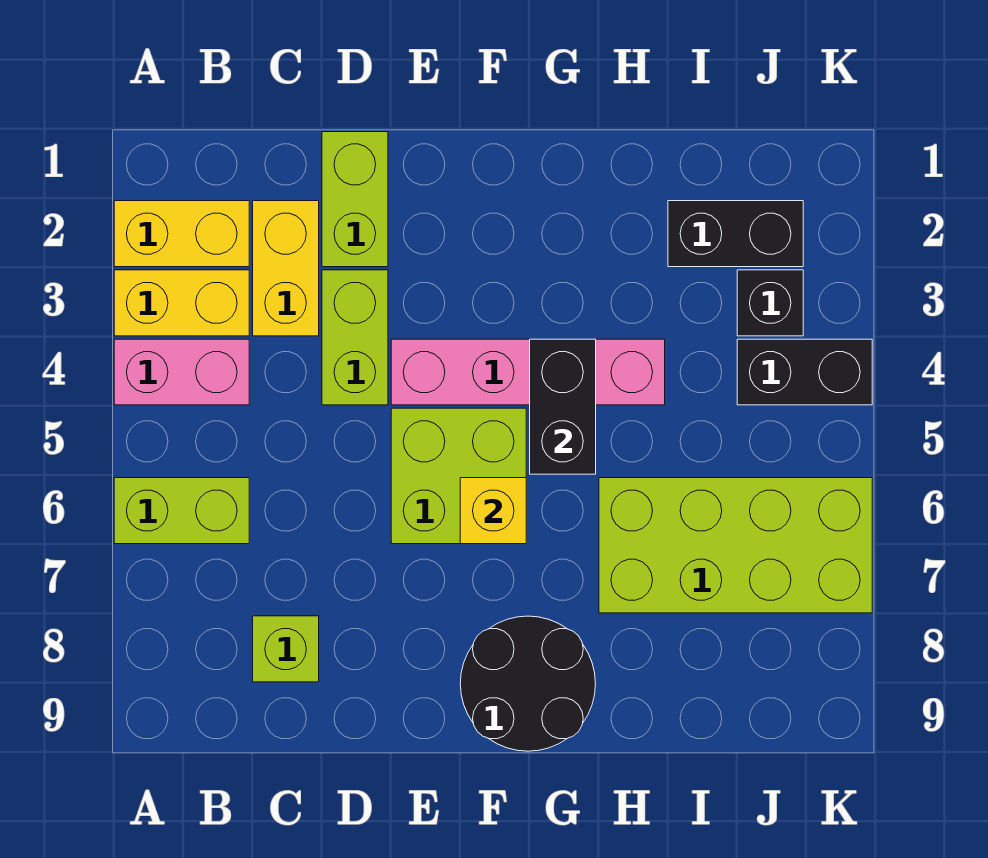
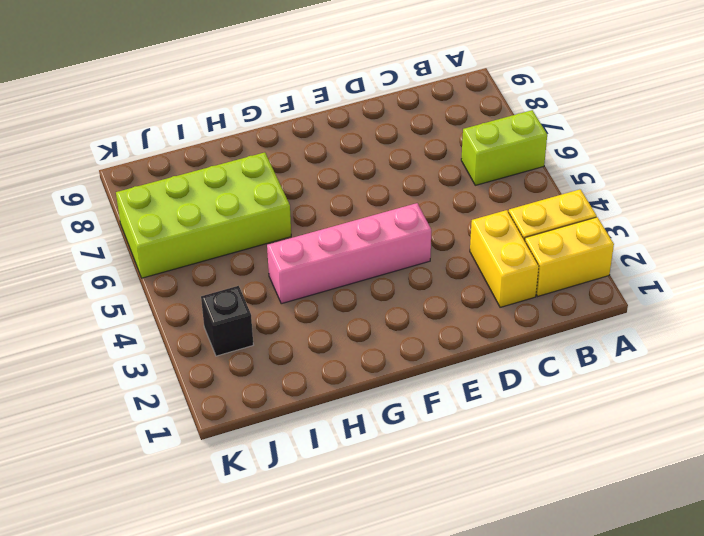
none -> pink brick A4:B4 level 1
none -> lime brick C8 level 1
none -> lime brick D1:D2 level 1

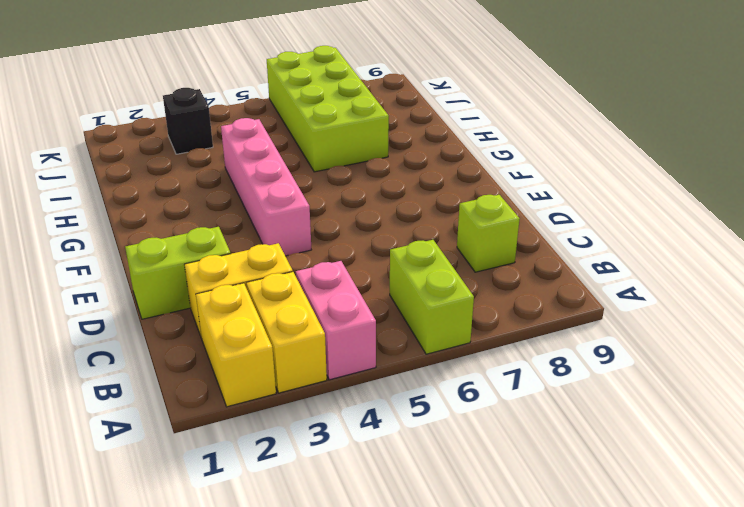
none -> lime brick D3:D4 level 1
none -> lime brick E5:F6 level 1
none -> black round brick F8:G9 level 1

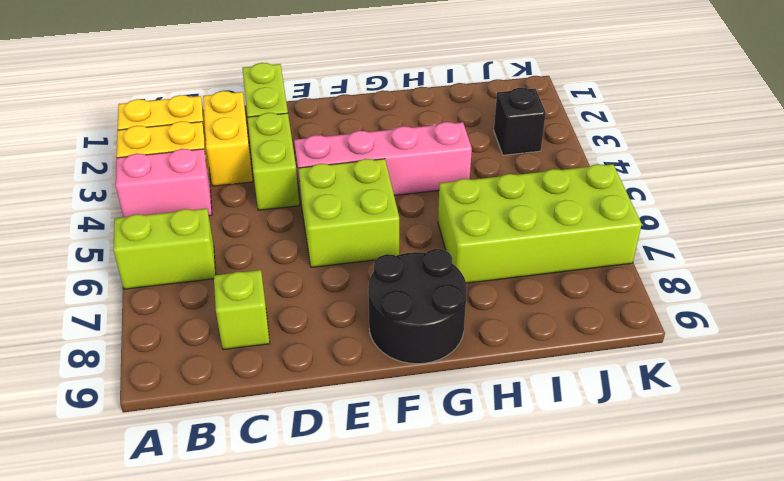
none -> black brick I2:J2 level 1
none -> black brick J4:K4 level 1
none -> yellow brick F6 level 2

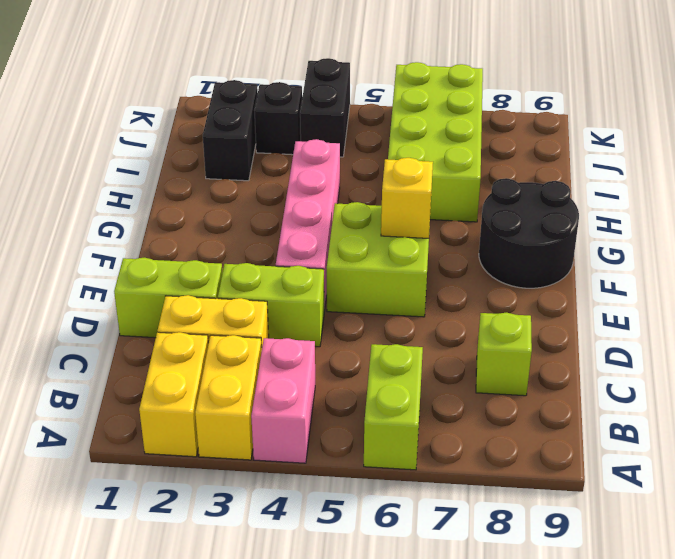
none -> black brick G4:G5 level 2

